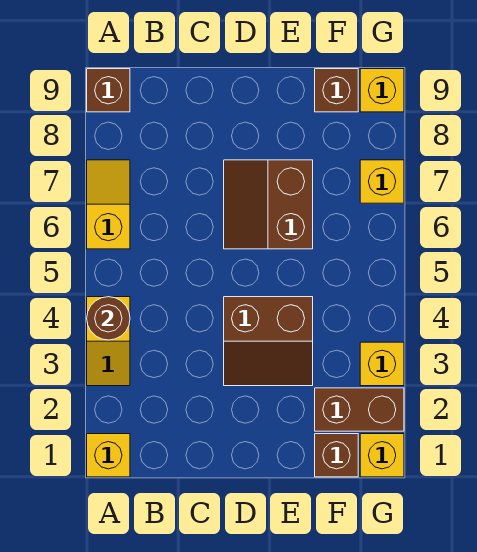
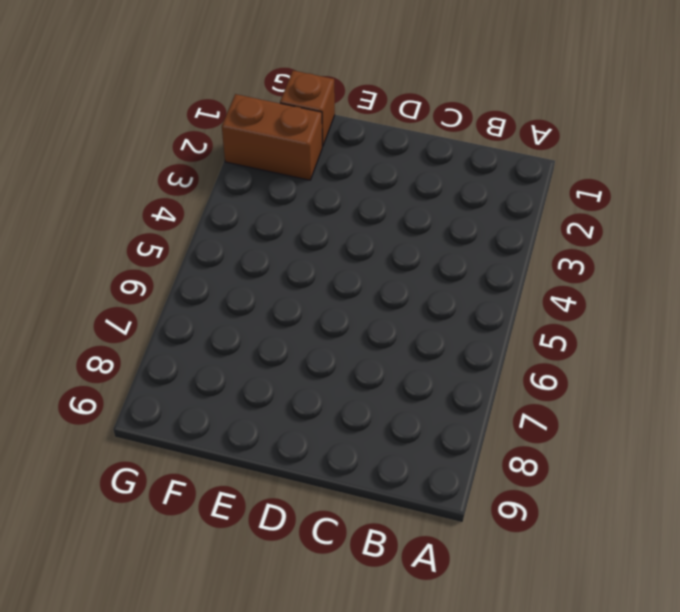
none -> yellow brick A1 level 1
none -> yellow slope A3:A4 level 1 top 4
none -> yellow slope A6:A7 level 1 top 6

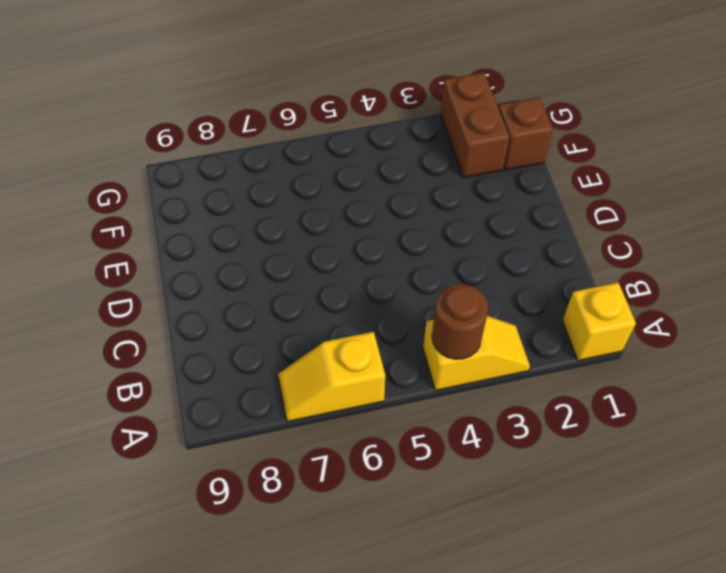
none -> brown brick A9 level 1
none -> brown slope D3:E4 level 1 top 4
none -> brown slope D6:E7 level 1 top E

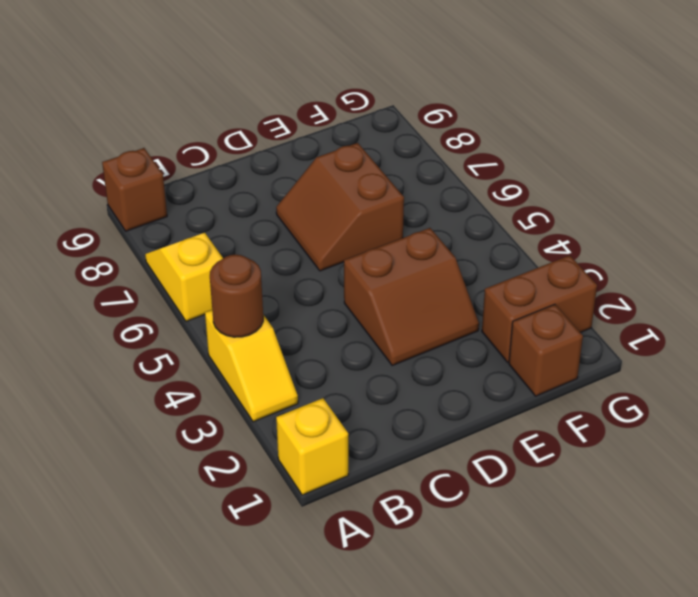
none -> brown brick F9 level 1
none -> yellow brick G1 level 1
none -> yellow brick G3 level 1

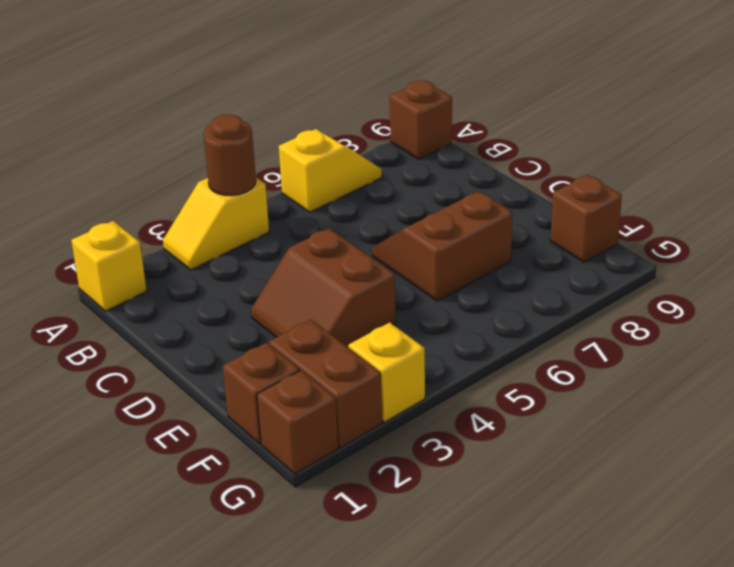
brown brick G1 level 1 -> yellow brick G1 level 1
none -> yellow brick G7 level 1
none -> yellow brick G9 level 1

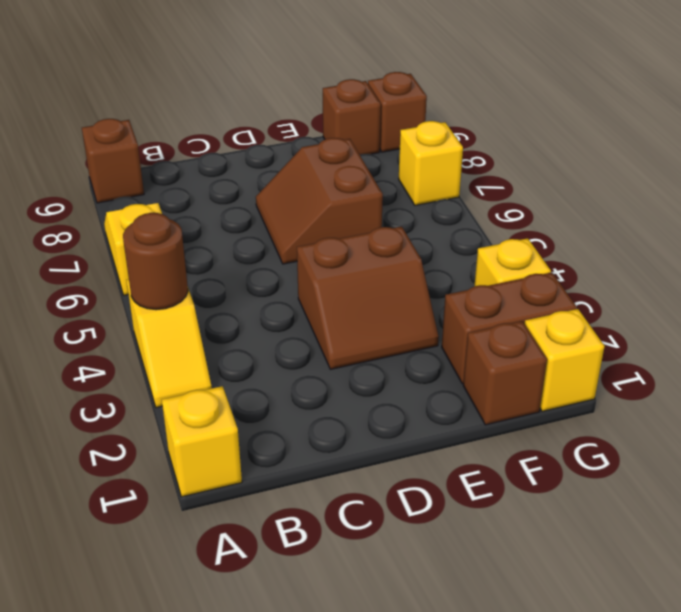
brown brick G9 level 1 -> yellow brick G9 level 1

